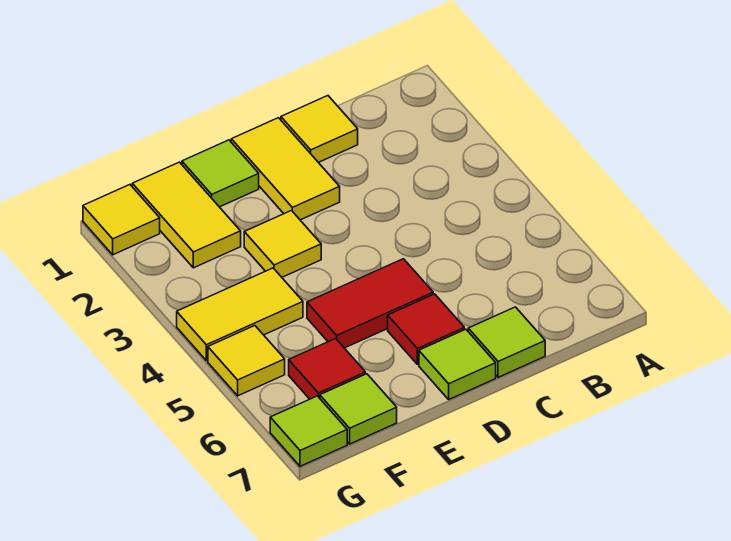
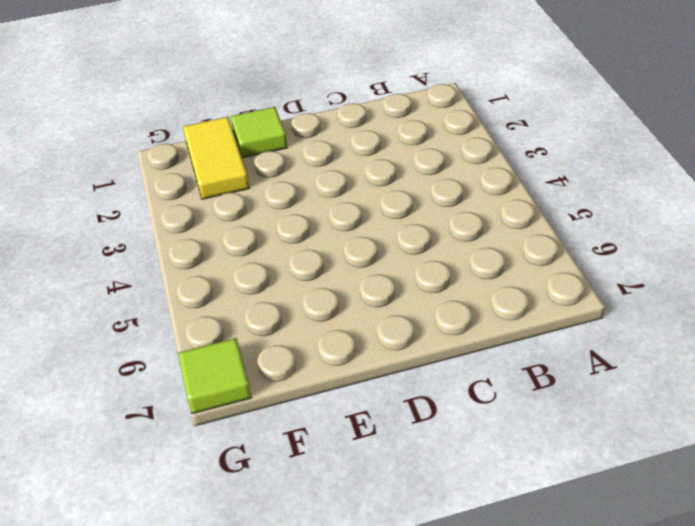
none -> yellow tile C1 level 1
none -> lime tile C7 level 1
none -> yellow tile D1:D2 level 1

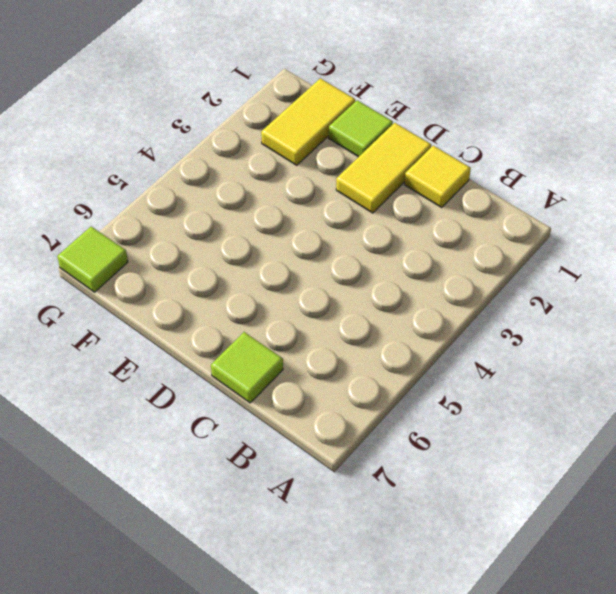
none -> red tile D5:E5 level 1
none -> red tile D6 level 1
none -> lime tile D7 level 1

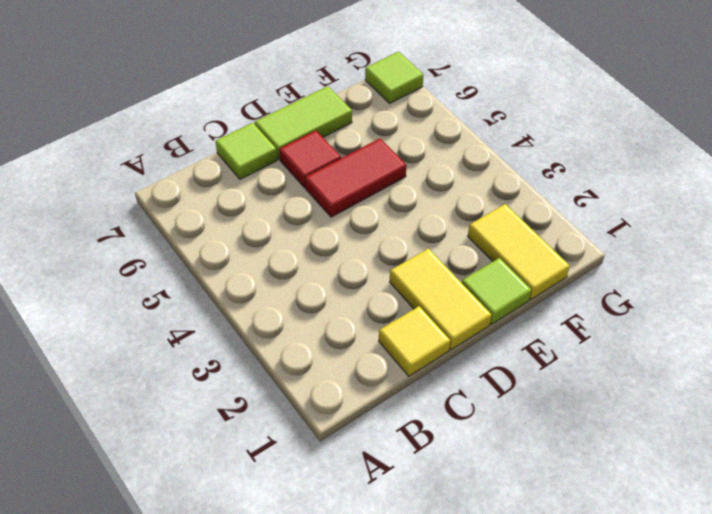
lime tile D7:E7 level 1 -> lime tile D7 level 1
none -> yellow tile E3 level 1
none -> yellow tile F4:G4 level 1
none -> red tile F6 level 1

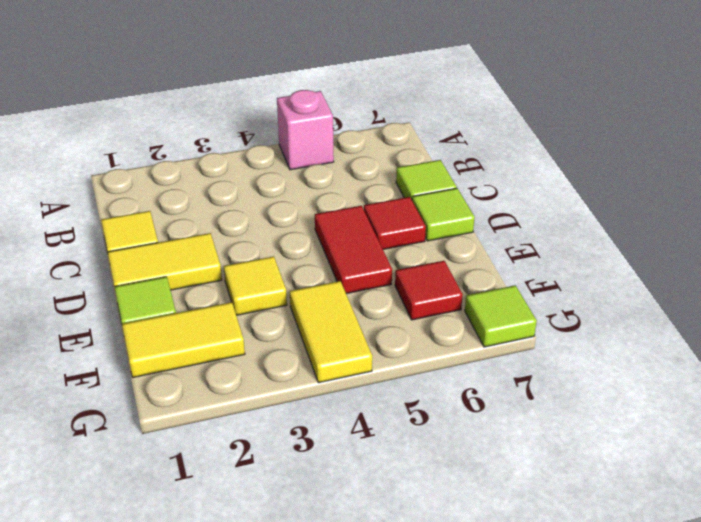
pink brick A5 level 1 -> none
none -> lime tile F7 level 1
none -> yellow tile G1 level 1
none -> yellow tile G5 level 1

